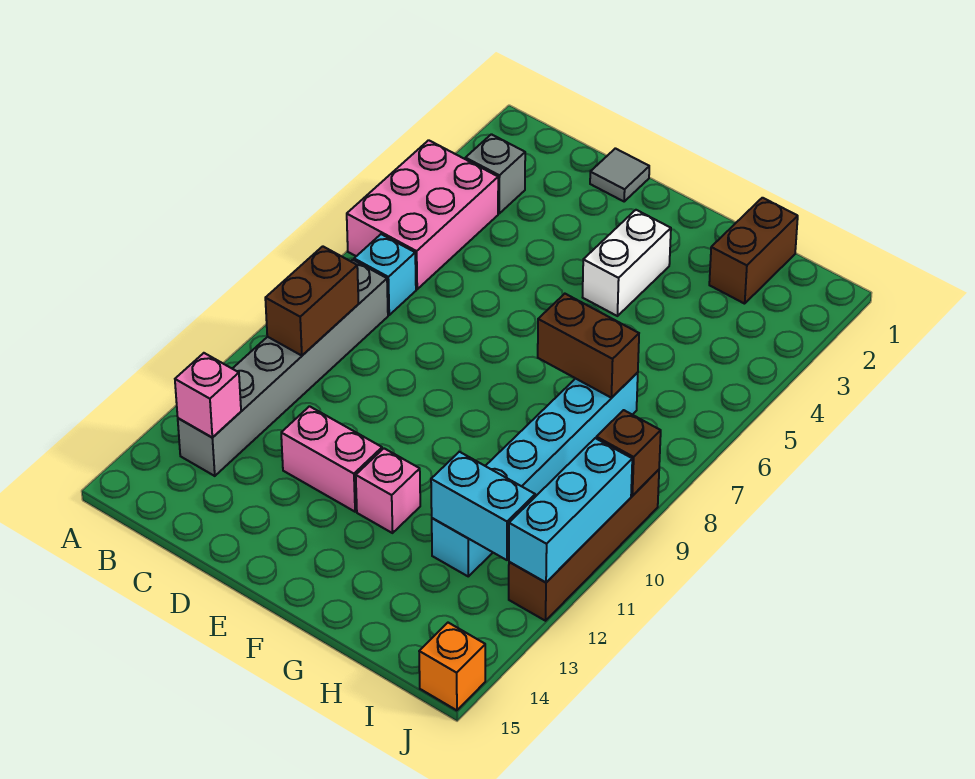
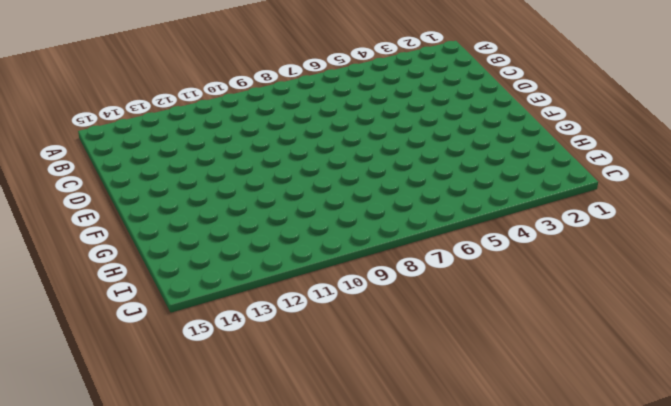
none -> pink brick A4:B6 level 1
none -> grey brick B3 level 1
none -> cyan brick B7 level 1

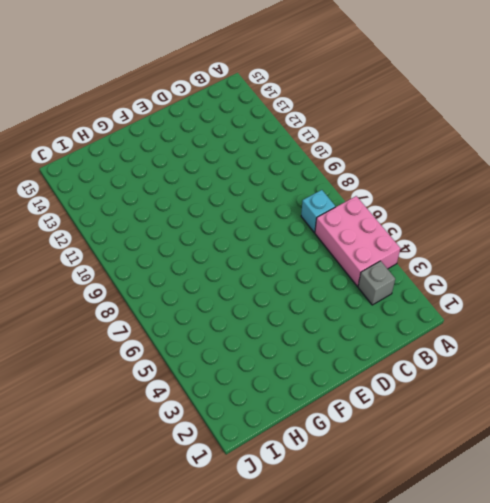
none -> grey brick B8:B13 level 1
none -> grey tile D1 level 1
none -> pink brick D12:E12 level 1

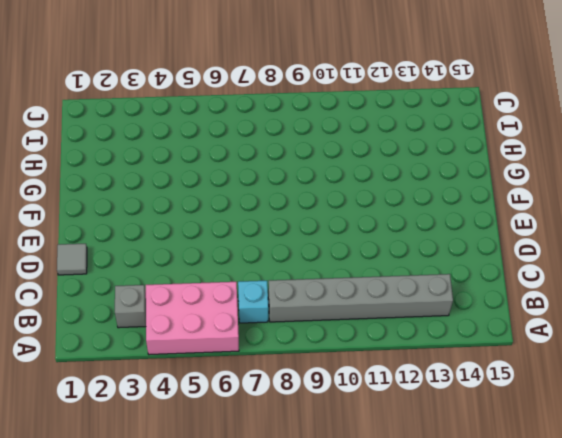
none -> pink brick D12:E12 level 1
none -> white brick F3:F4 level 1
none -> pink brick F12 level 1

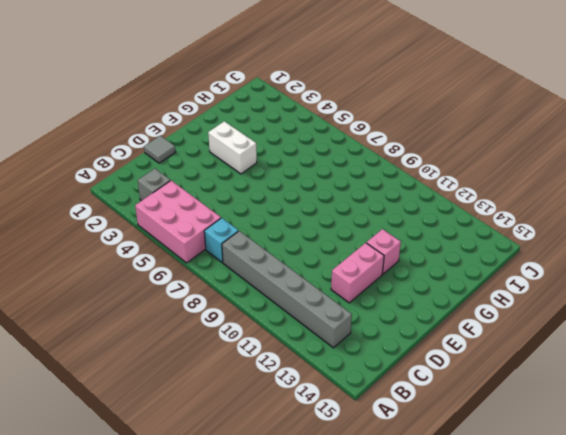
none -> brown brick H1:H2 level 1
none -> cyan brick H7:H12 level 1
none -> brown brick J9:J12 level 1

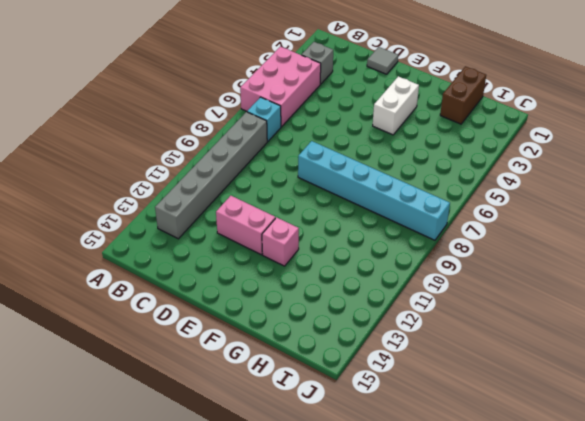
cyan brick E8:J8 level 1 -> cyan brick H7:H12 level 1
none -> brown brick J9:J12 level 1
none -> orange brick J15 level 1
none -> brown brick B9:B10 level 2

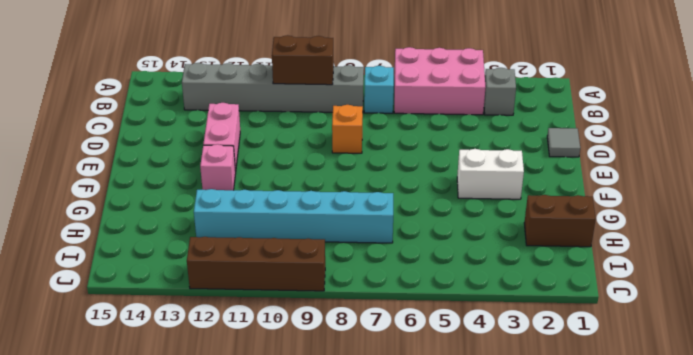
orange brick D8 level 1 -> orange brick J15 level 1
none -> pink brick B13 level 2
none -> brown brick G7:H7 level 2
none -> cyan brick H12:I12 level 2

